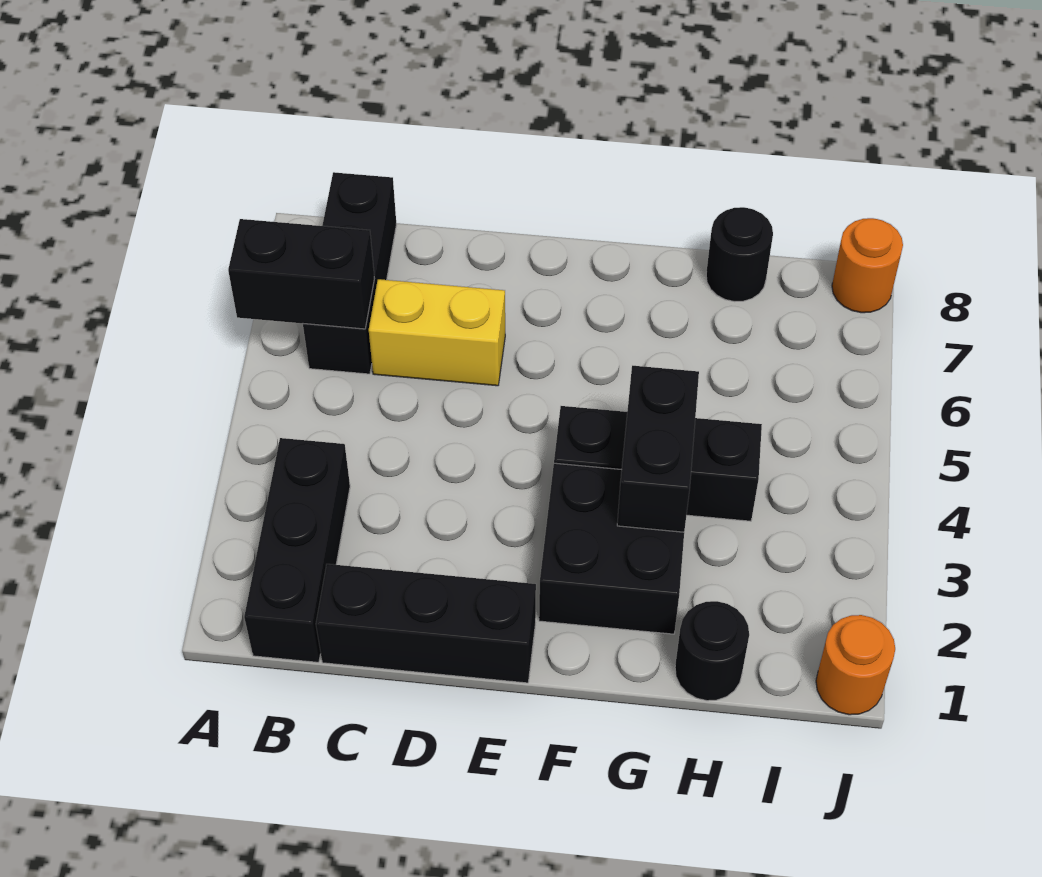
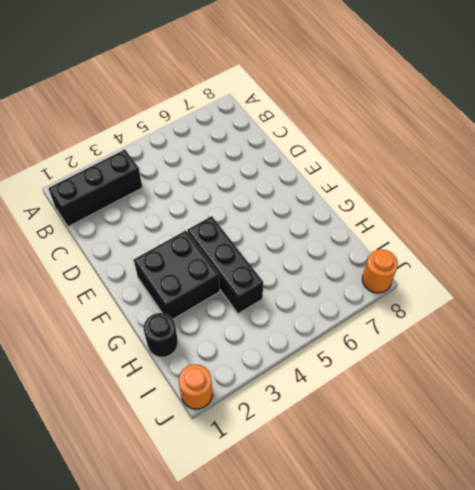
none -> black brick B6:B8 level 1
none -> black brick C1:E1 level 1
none -> yellow brick C6:D6 level 1

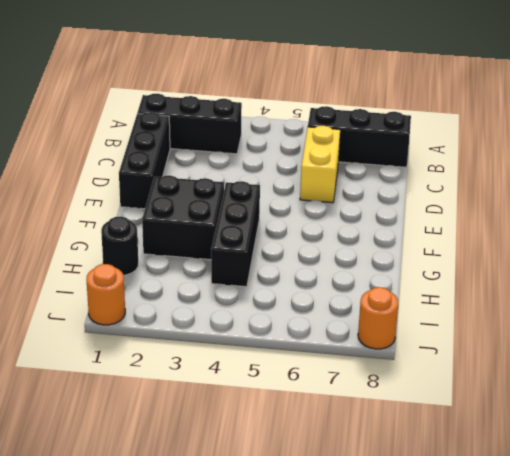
none -> black round brick H8 level 1
none -> black brick A6:B6 level 2
none -> black brick G3:G4 level 2

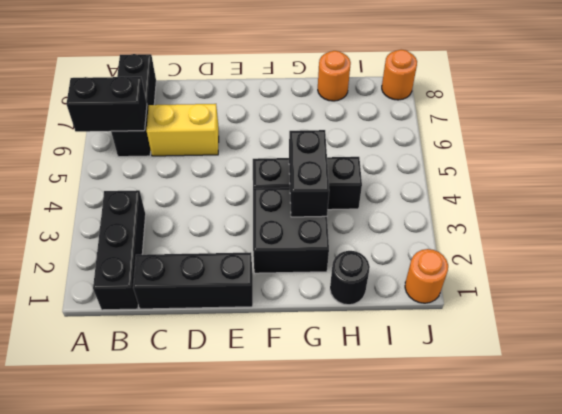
orange round brick H8 level 1 -> black round brick H8 level 1

